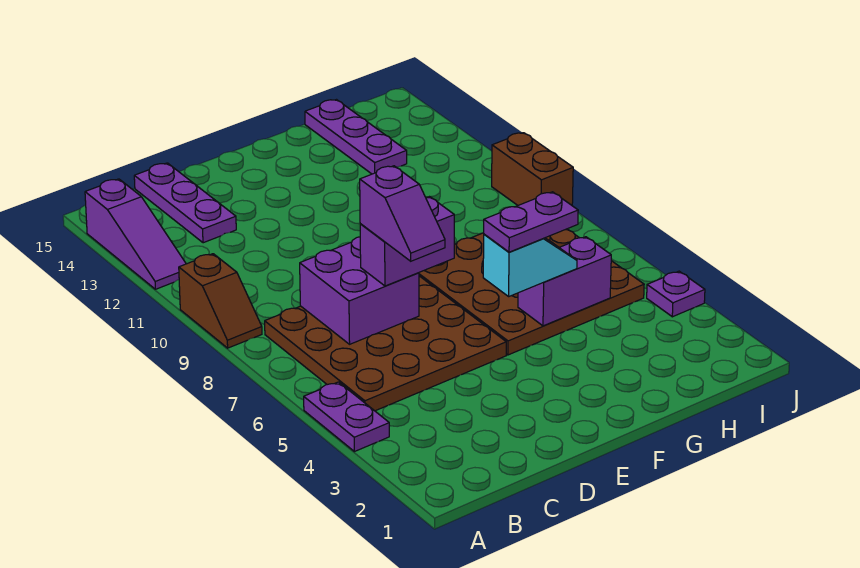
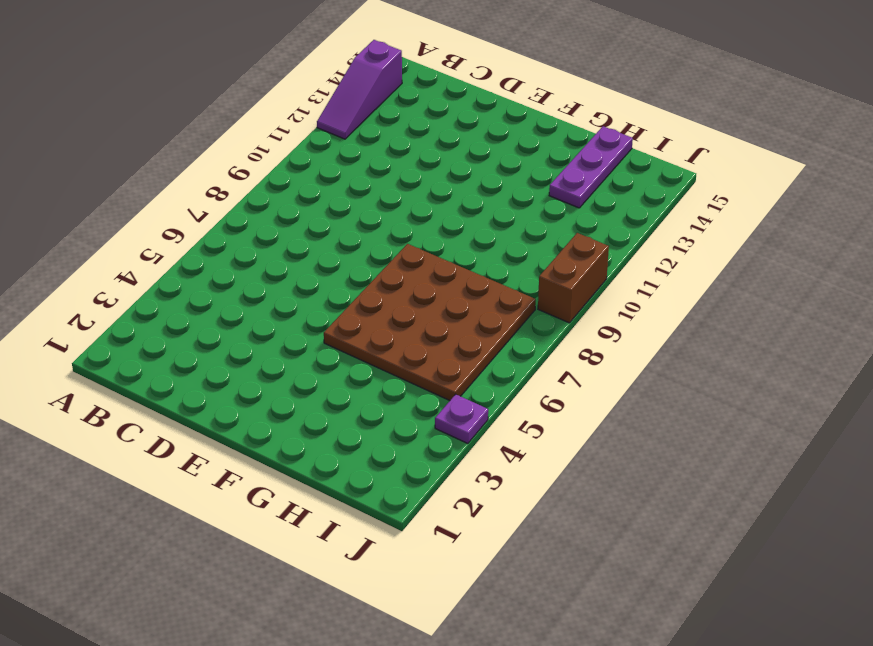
none -> purple plate A4:A5 level 1
none -> brown slope A9:A10 level 1 top 10
none -> brown plate B5:E8 level 1

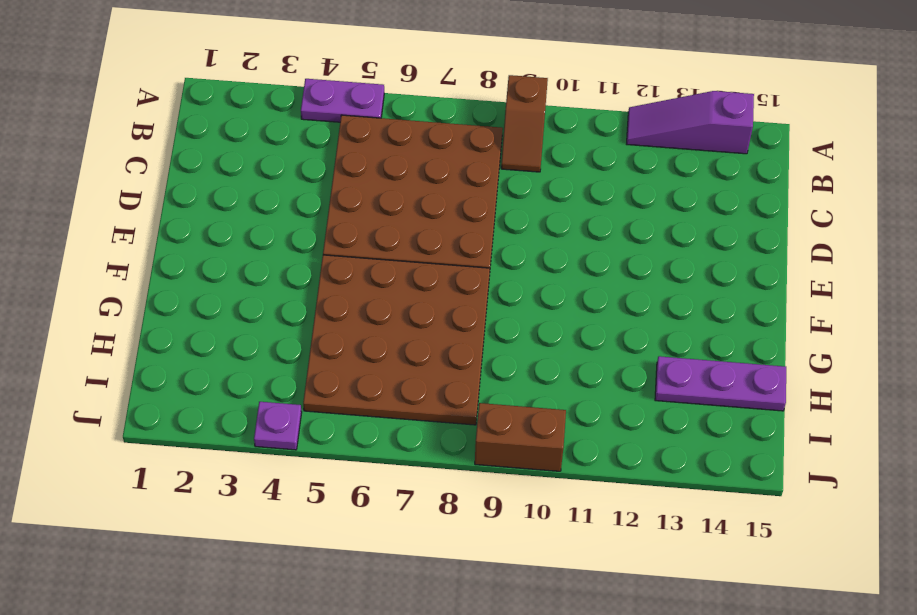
brown slope A9:B9 level 1 top A -> brown slope A9:A10 level 1 top 10
none -> purple plate C13:C15 level 1
none -> purple brick C7:D8 level 2
none -> purple brick G5:H5 level 2

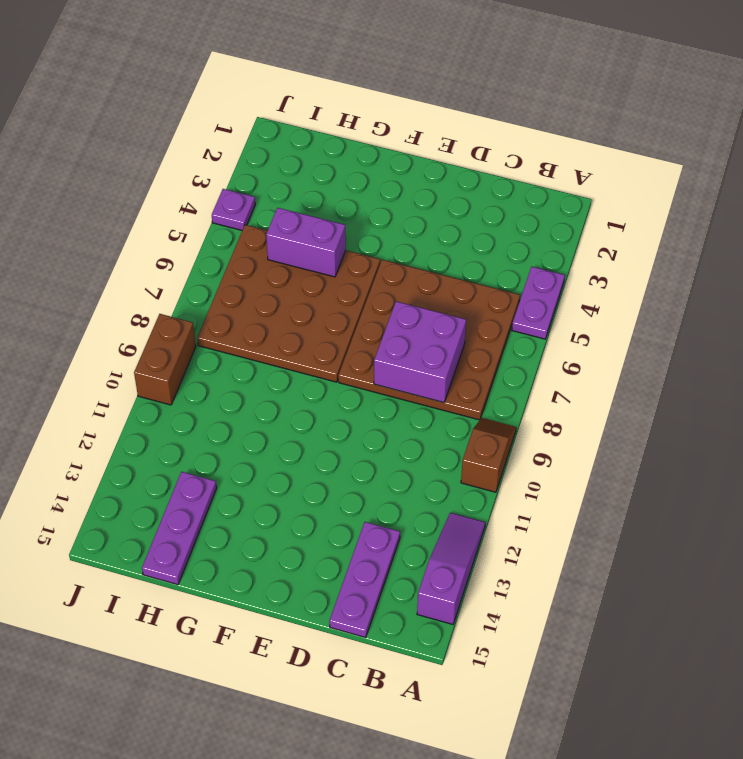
none -> purple brick D7:E7 level 3
none -> cyan slope F5:G5 level 3 top F
none -> purple slope D6:D7 level 4 top 7

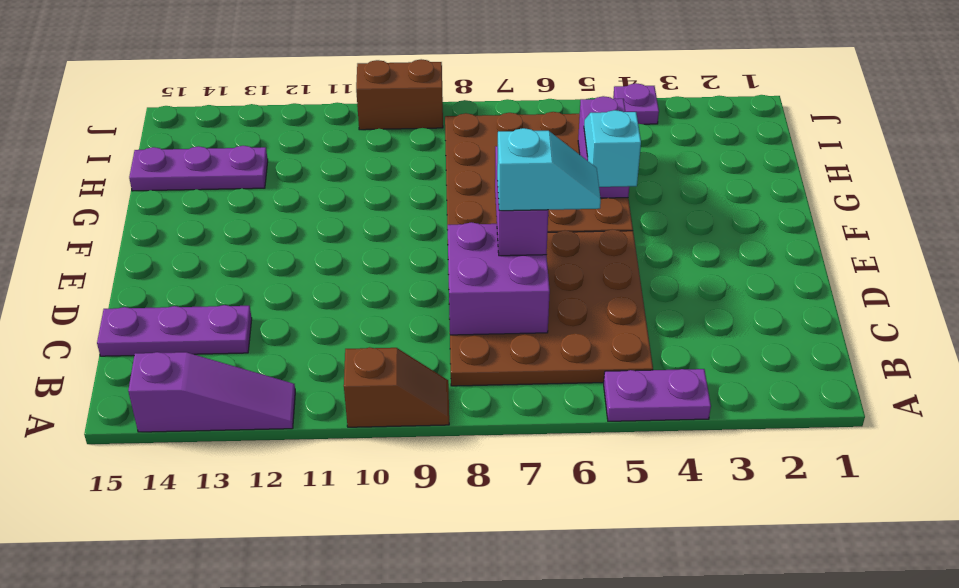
cyan slope D6:D7 level 4 top 7 -> purple slope D6:D7 level 4 top 7
none -> purple plate F5:G5 level 4

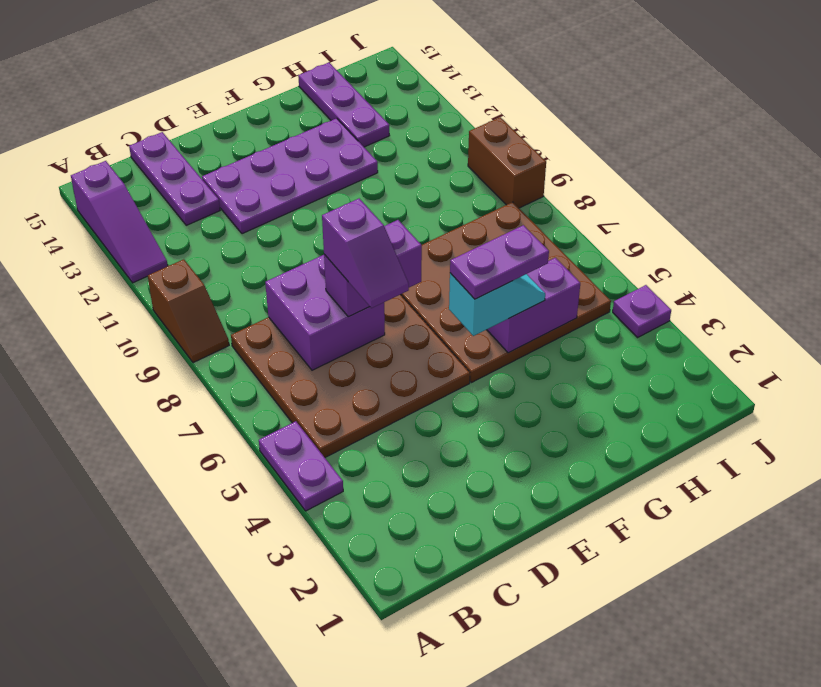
purple plate D12:G13 level 1 -> none

